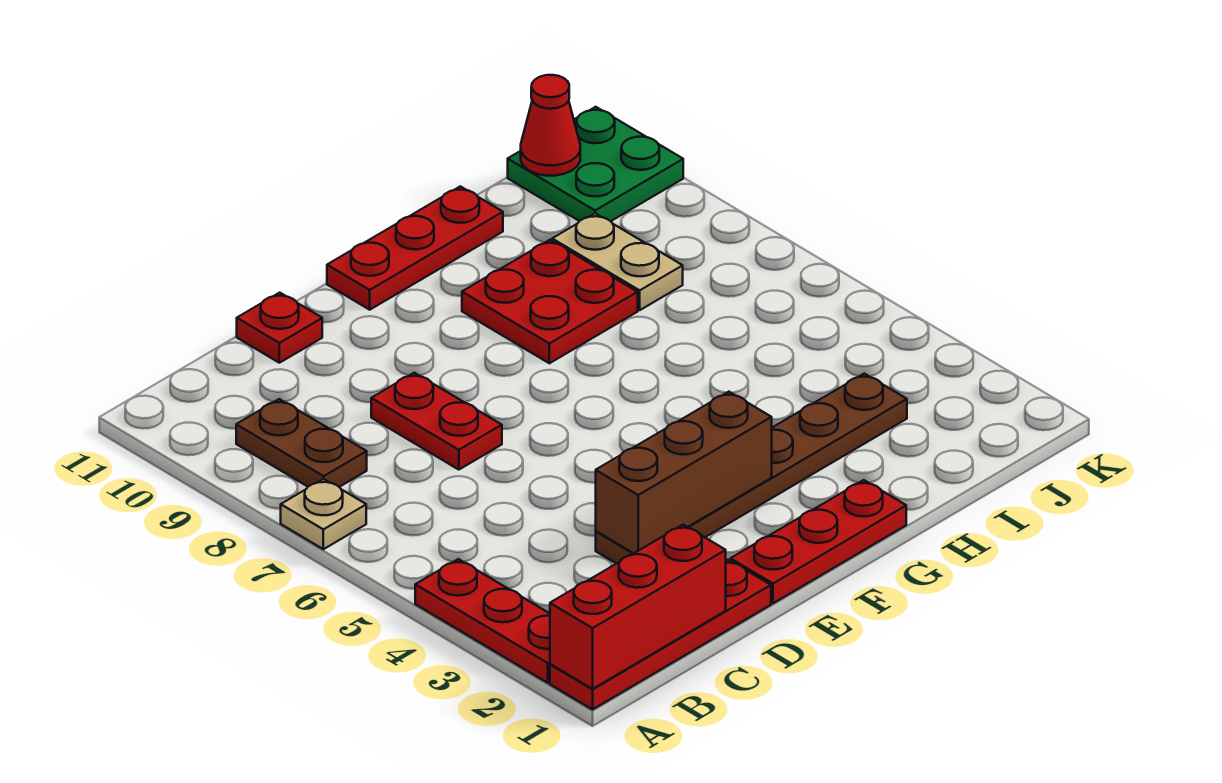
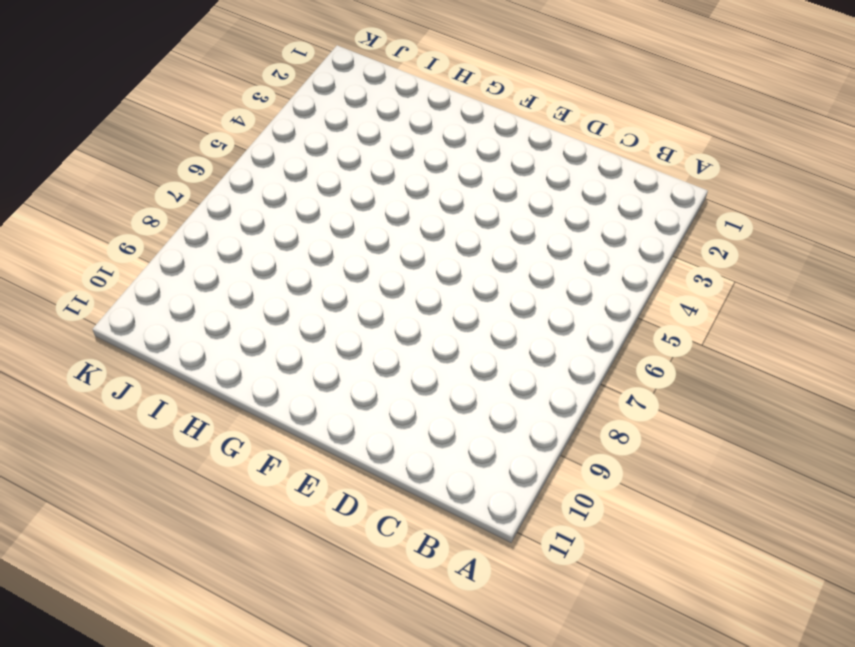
none -> red plate A1:D1 level 1
none -> red plate A2:A4 level 1
none -> tan plate A7 level 1

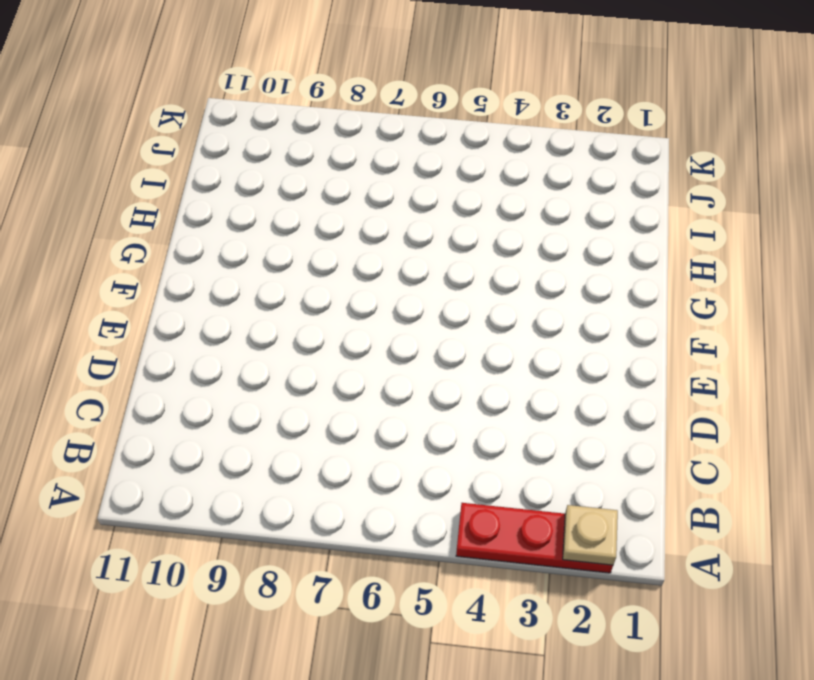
tan plate A2 level 2 -> tan plate A7 level 1
none -> red plate A1:D1 level 1
none -> brown plate B8:B9 level 1
none -> brown plate D3:I3 level 1

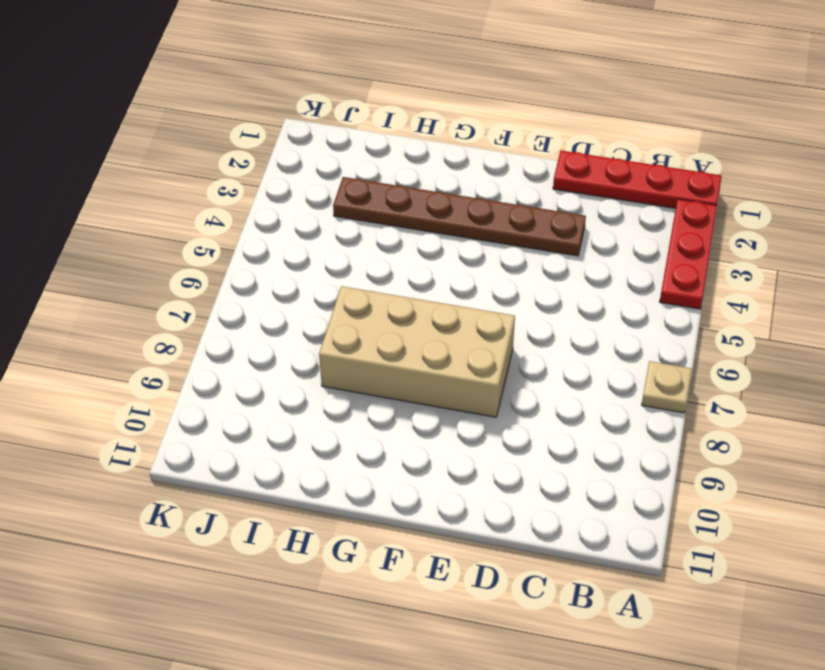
tan brick E7:H8 level 1 -> red plate G8:H9 level 1
none -> brown plate B8:B9 level 1
none -> red plate D7:D8 level 1
none -> red plate D11 level 1

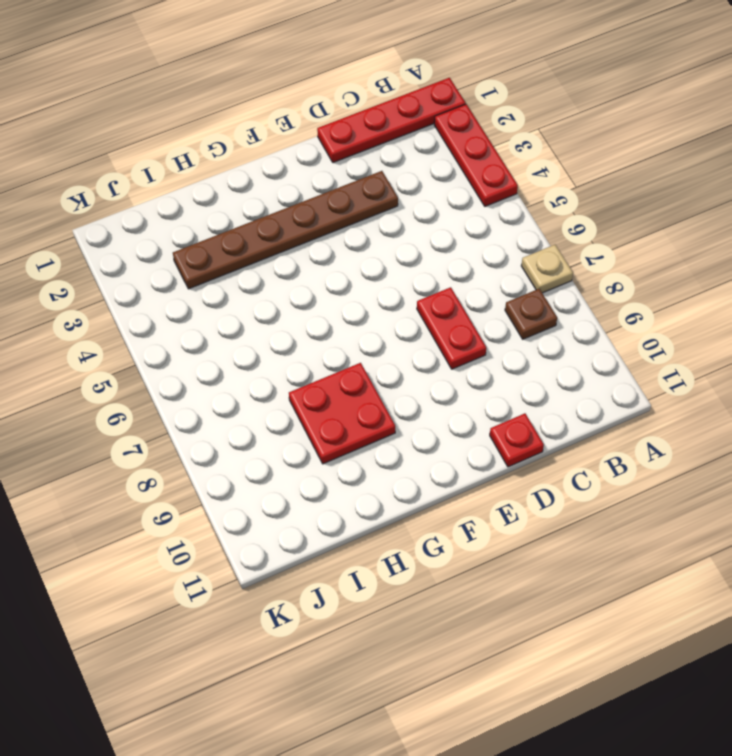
brown plate B8 level 1 -> brown plate B8:B9 level 1
none -> red plate E1:G1 level 1
none -> red plate F11:H11 level 1
none -> tan plate I8:I9 level 1

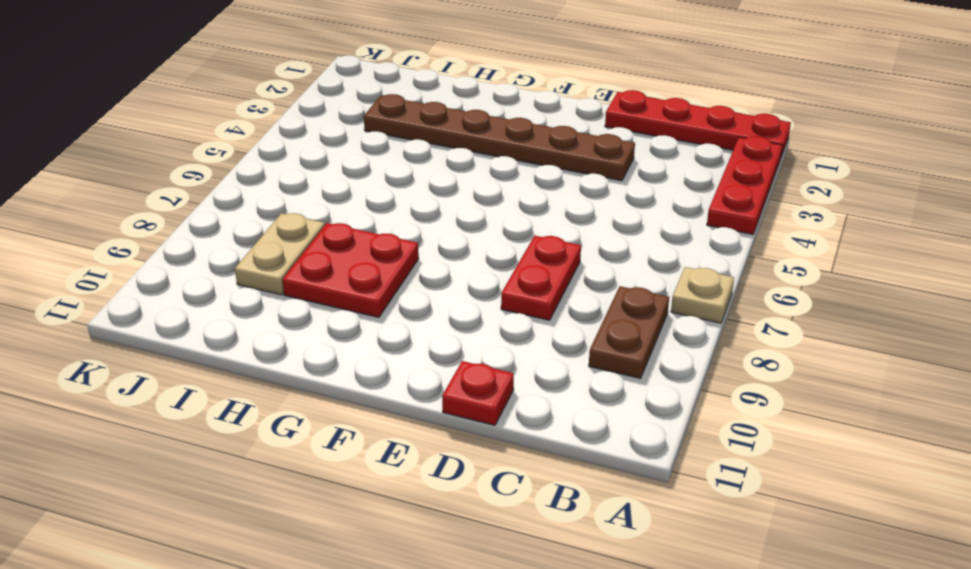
none -> red plate E1:G1 level 1
none -> red plate F11:H11 level 1
none -> green plate J10:K11 level 1

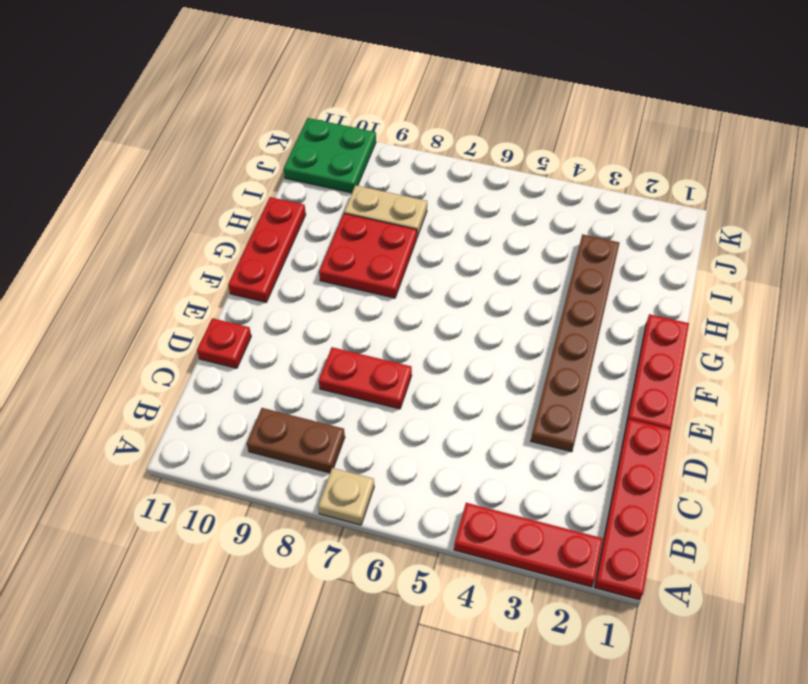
none -> red brick A1:C1 level 2
none -> brown brick D3:F3 level 2
none -> red cone J11 level 2

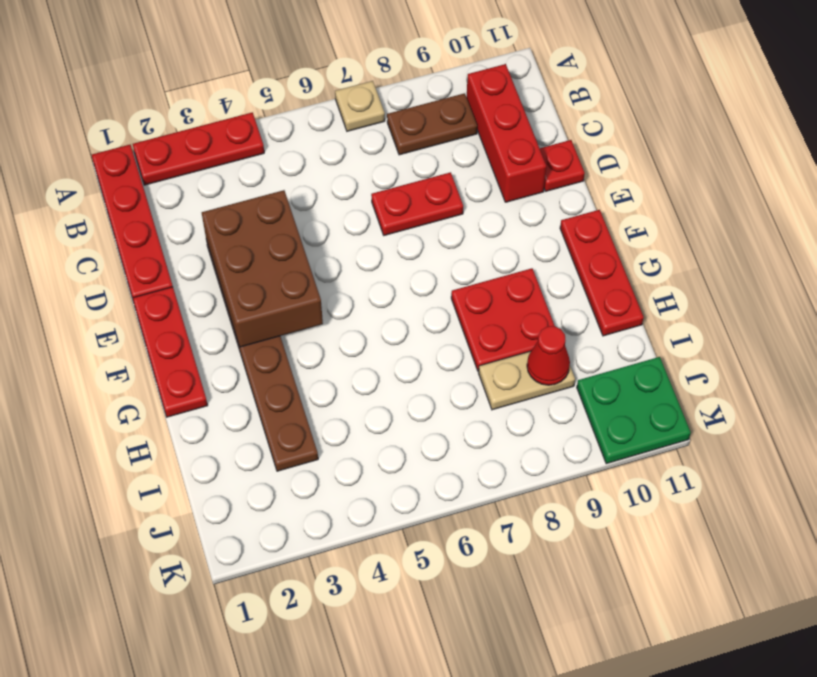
red brick B10:D10 level 1 -> red brick A1:C1 level 2
brown brick D3:F4 level 2 -> brown brick D3:F3 level 2
red cone I9 level 2 -> red cone J11 level 2

